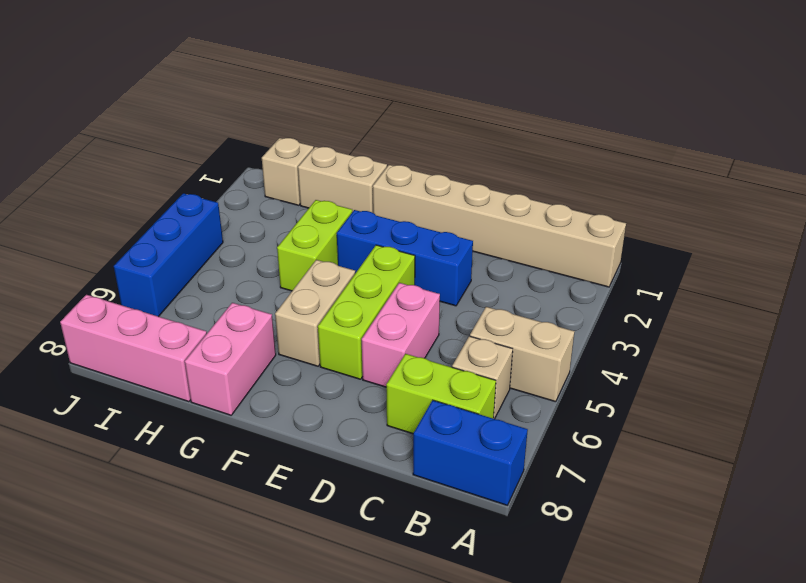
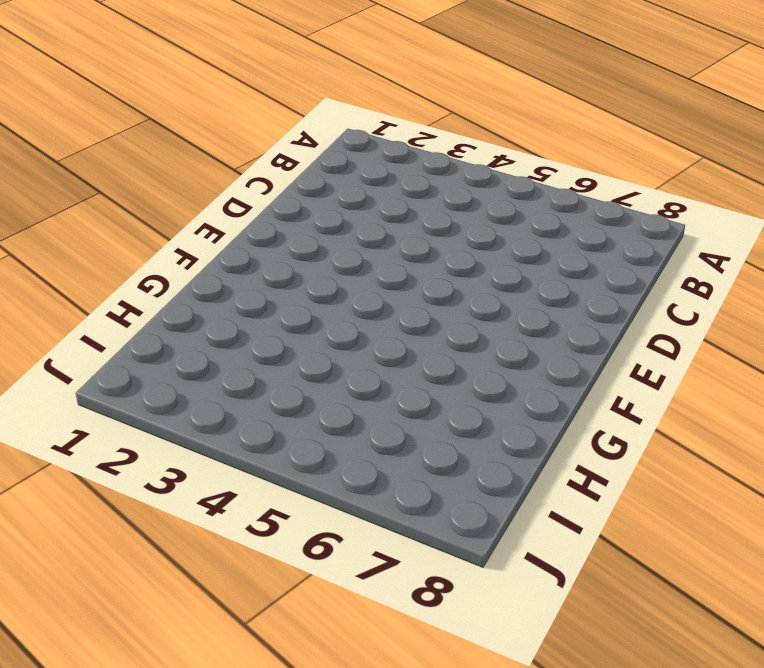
none -> tan brick A1:F1 level 1
none -> tan brick A5:B5 level 1
none -> blue brick A8:B8 level 1

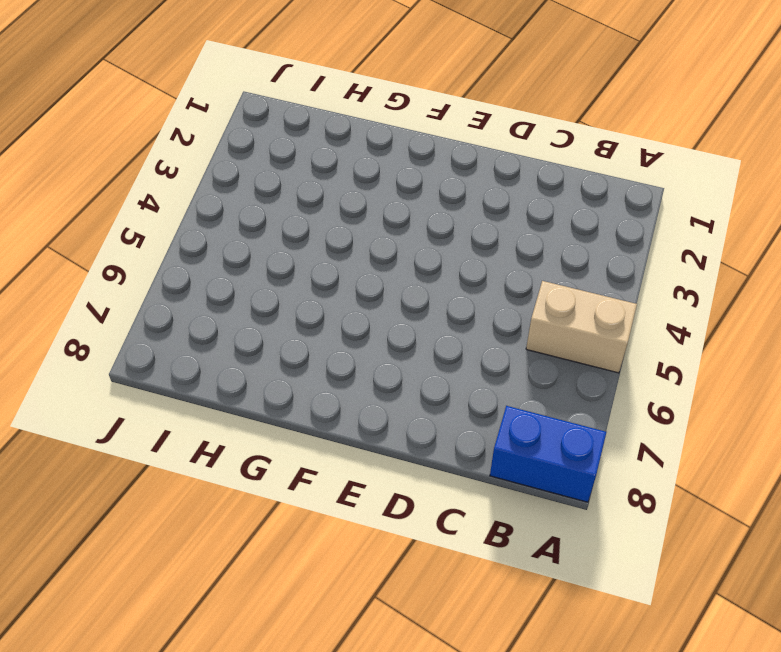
none -> tan brick A1:F1 level 1
none -> tan brick B6 level 1
none -> lime brick B7:C7 level 1

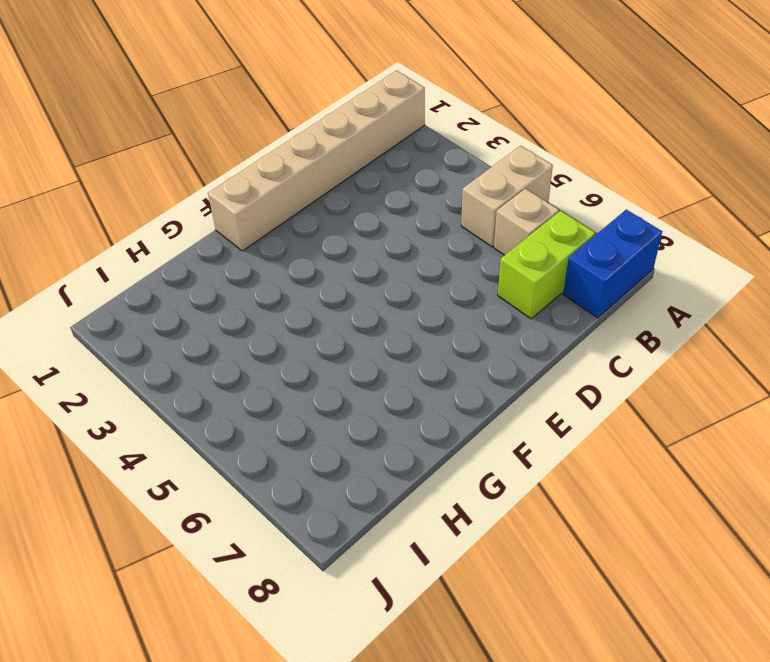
none -> blue brick D3:F3 level 1
none -> pink brick D5:D6 level 1
none -> lime brick E4:E6 level 1

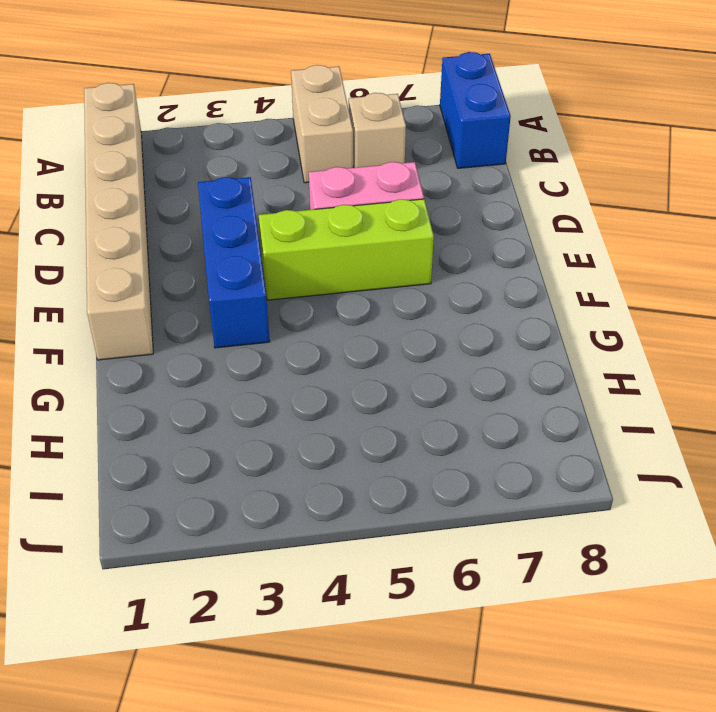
none -> lime brick B7:C7 level 1
none -> tan brick F5:F6 level 1
none -> tan brick G1:H1 level 1

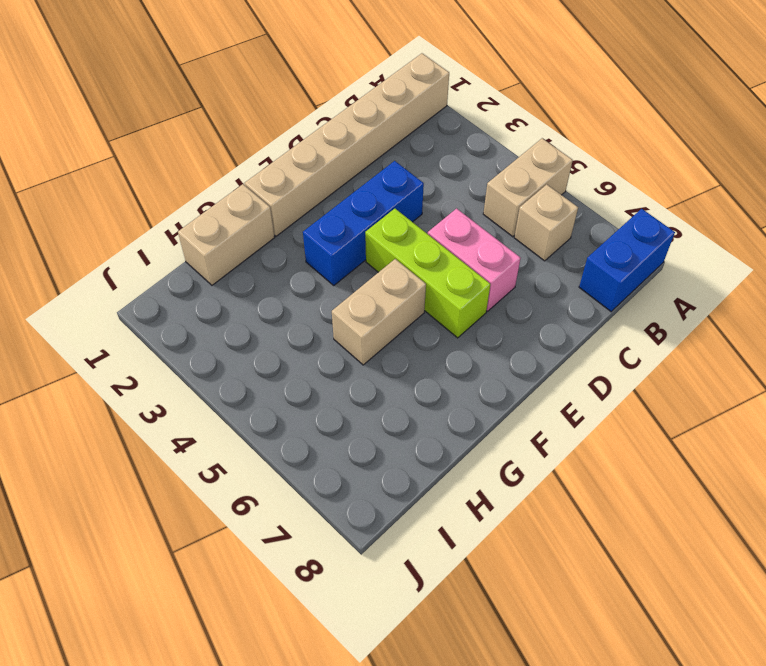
tan brick F5:G5 level 1 -> tan brick F5:F6 level 1
none -> lime brick B7:C7 level 1
none -> lime brick G3:G4 level 1
none -> pink brick G7:G8 level 1

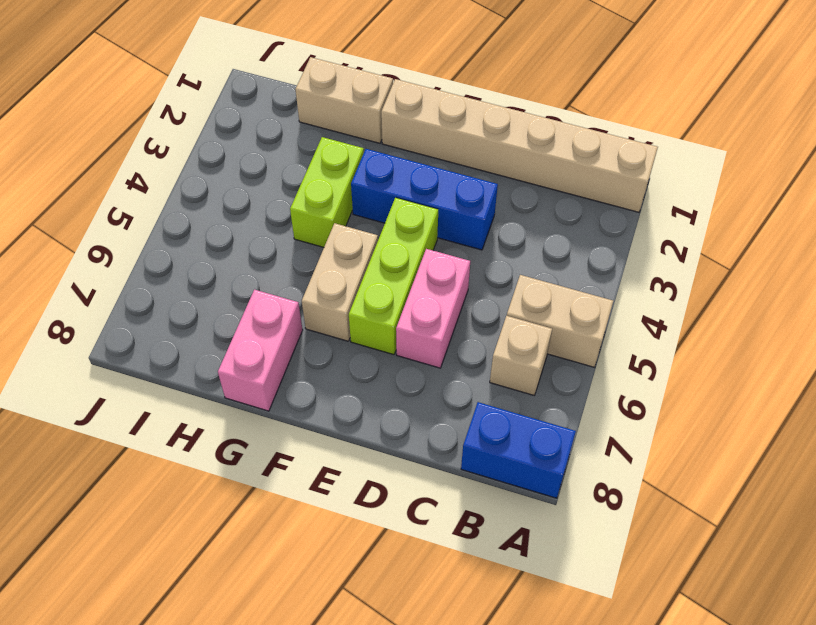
none -> lime brick B7:C7 level 1
none -> pink brick H8:J8 level 1
none -> tan brick I1 level 1

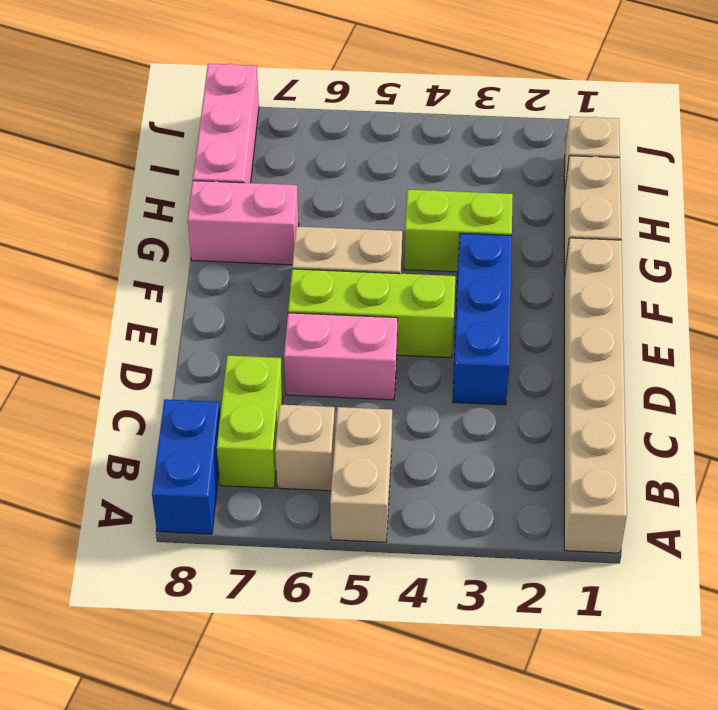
none -> blue brick J4:J6 level 1

